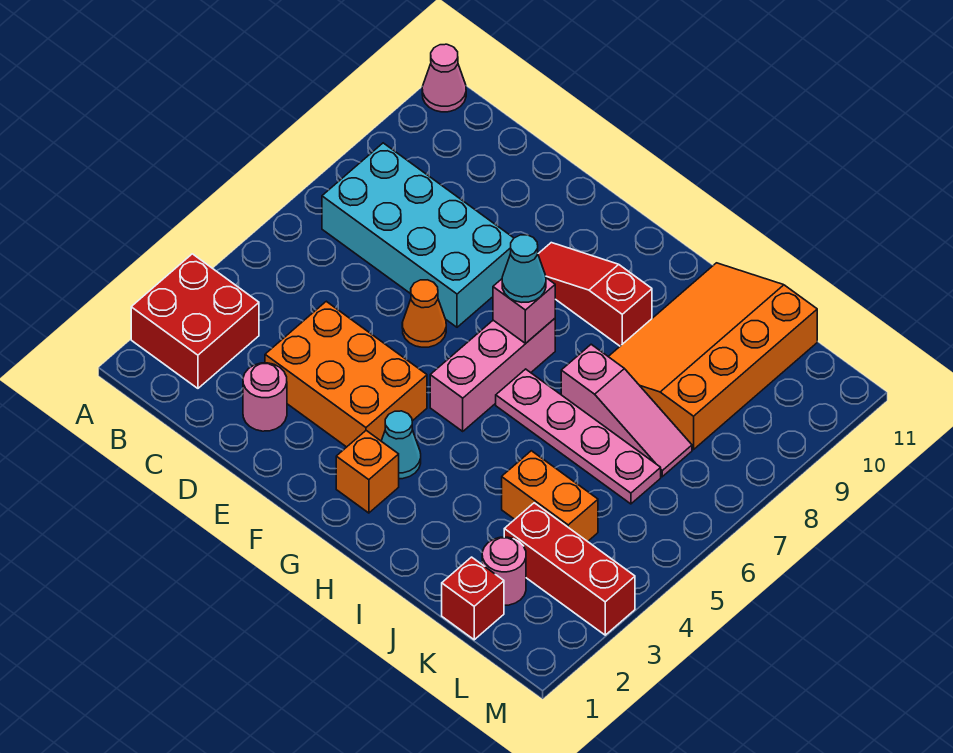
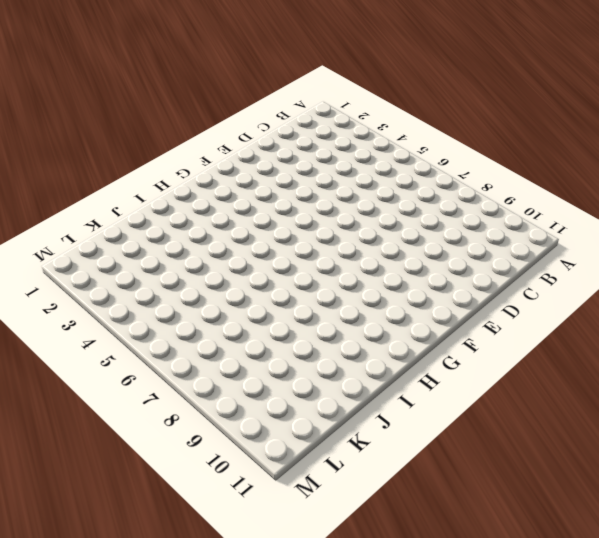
none -> red brick A2:B3 level 1
none -> pink cone A11 level 1
none -> cyan brick B7:E8 level 1

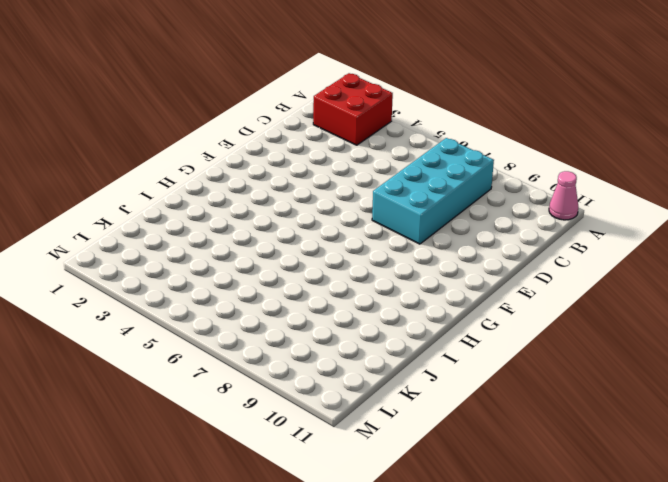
none -> pink round brick D2 level 1
none -> orange brick D3:F4 level 1
none -> orange cone E6 level 1

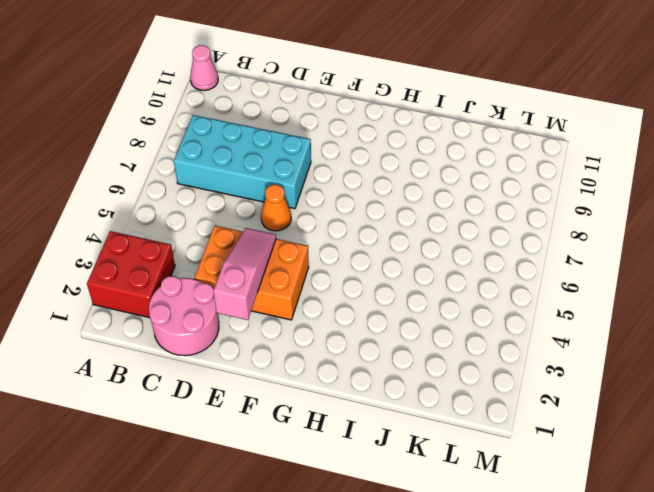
pink round brick C1:D2 level 1 -> pink round brick D2 level 1
pink slope E2:E4 level 2 top 2 -> pink slope I7:K7 level 1 top I
none -> red slope F9:H9 level 1 top H
none -> orange brick G2 level 1
none -> cyan cone G3 level 1

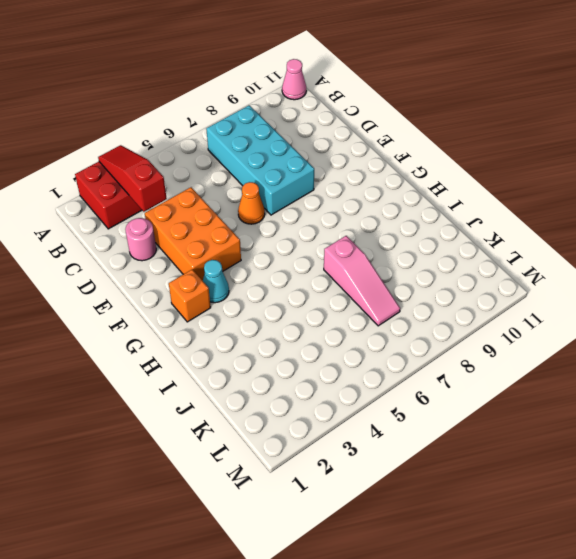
red slope A3:C3 level 2 top C -> red slope F9:H9 level 1 top H
none -> pink brick G5:G7 level 1
none -> pink plate H6:K6 level 1
none -> orange slope I8:K11 level 1 top K

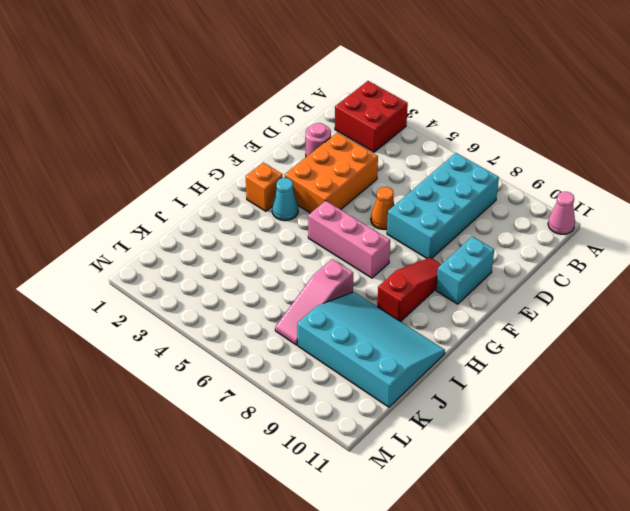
cyan brick E10:F10 level 1 -> none
cyan slope I8:K11 level 1 top K -> orange slope I8:K11 level 1 top K
none -> pink plate H6:K6 level 1
none -> orange brick J4:K4 level 1
none -> red brick K1 level 1

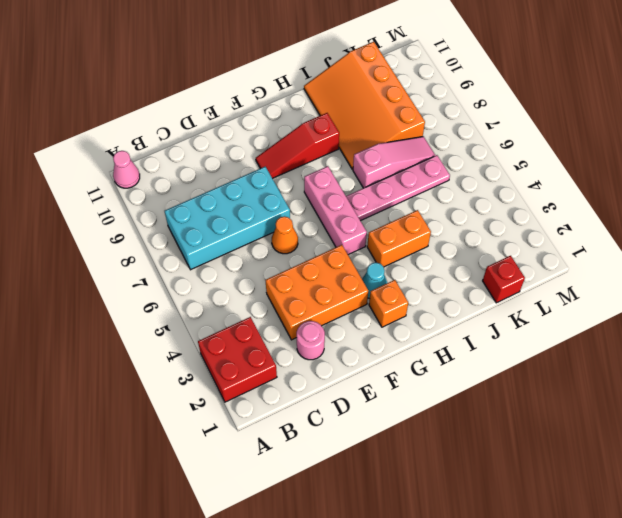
orange brick H4:I4 level 1 -> orange brick J4:K4 level 1
none -> pink round brick K2 level 1
none -> red brick K3:M3 level 1
none -> pink brick G7 level 2

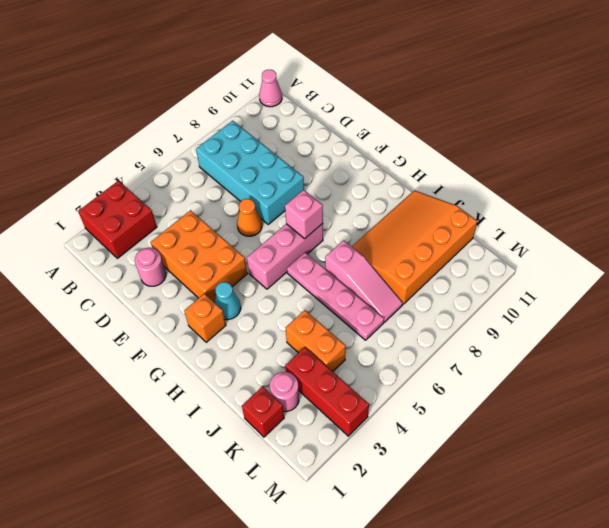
none -> red slope F9:H9 level 1 top H
none -> cyan cone G7 level 3

